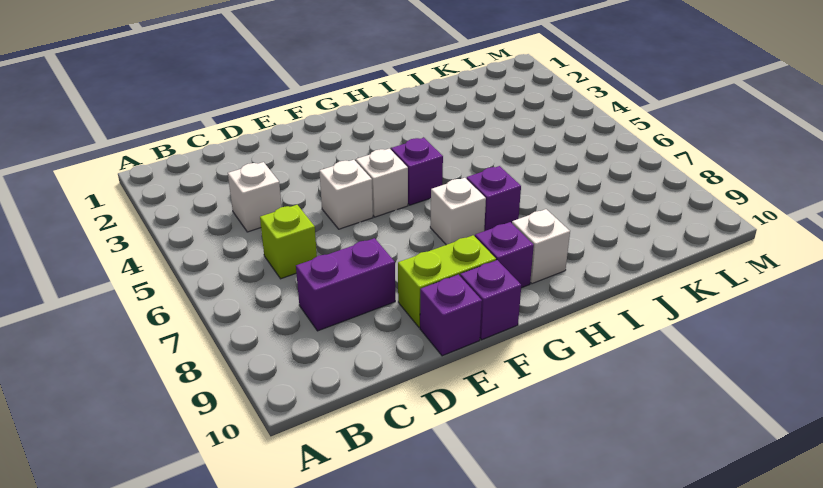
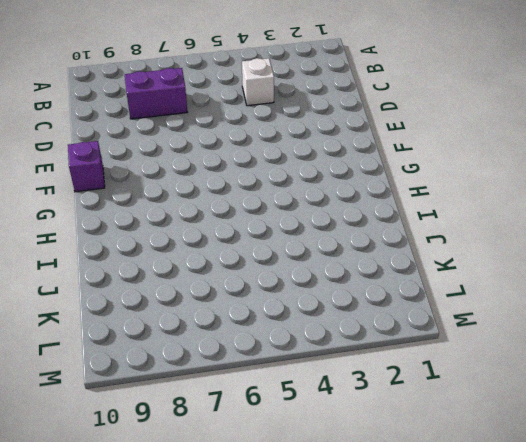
purple brick C7:C8 level 1 -> purple brick C8:D8 level 1
none -> lime brick C6 level 1
none -> white brick E5 level 1
none -> lime brick E9:F9 level 1

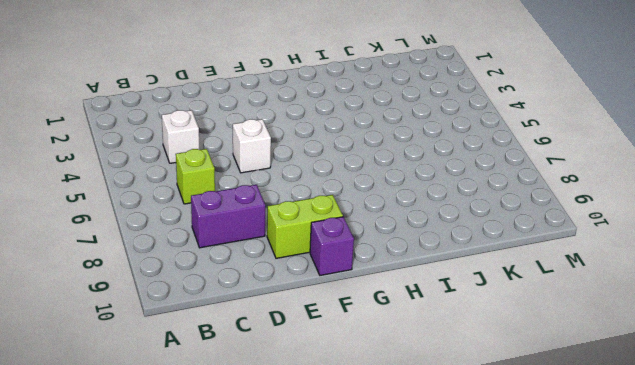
none -> purple brick E10 level 1
none -> white brick F5 level 1
none -> purple brick G5 level 1

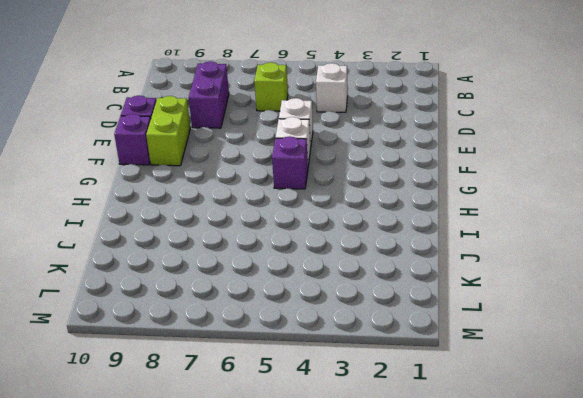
none -> white brick G7 level 1
none -> purple brick G9 level 1
none -> purple brick H7 level 1

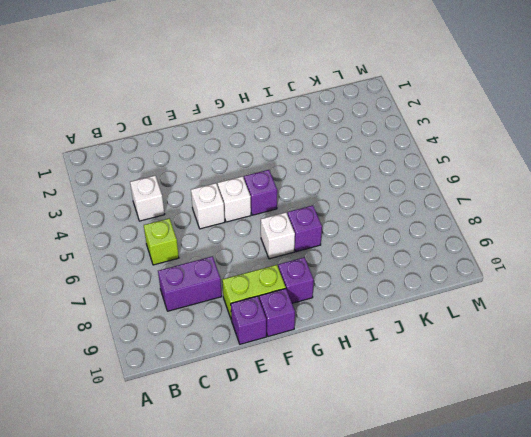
none -> white brick H9 level 1

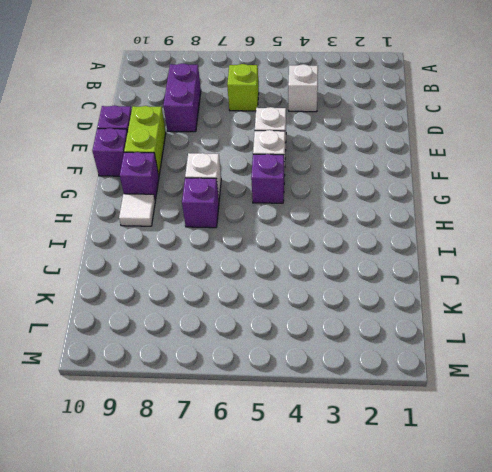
white tile H9 level 1 -> white brick H9 level 1

